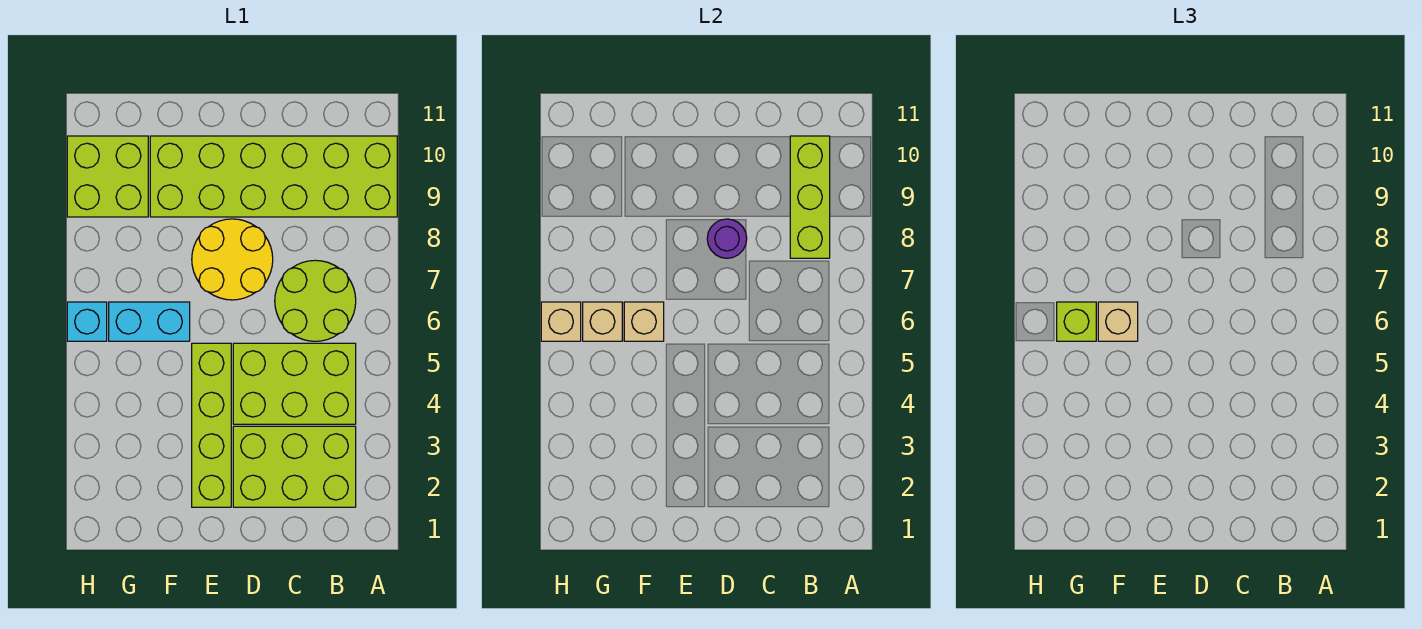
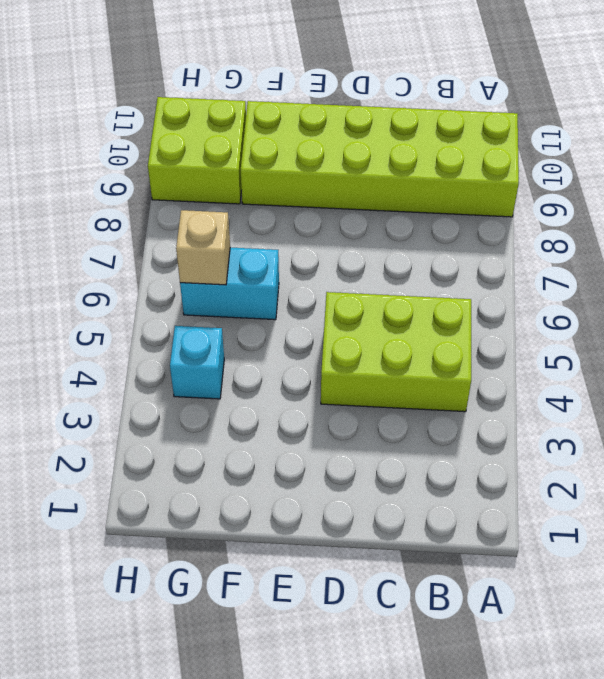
cyan brick G4 level 1 -> cyan brick H6 level 1
none -> lime brick B2:D3 level 1
none -> lime round brick B6:C7 level 1
none -> yellow round brick D7:E8 level 1

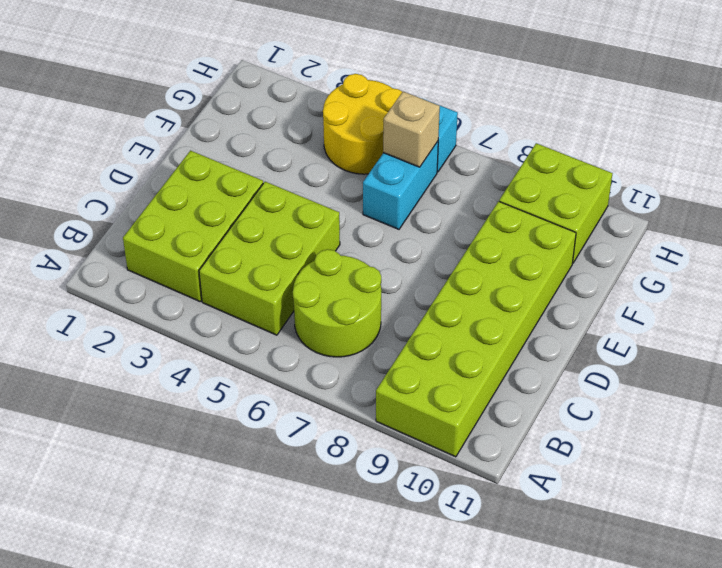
yellow round brick G4:H5 level 1 -> yellow round brick D7:E8 level 1
none -> lime brick E2:E5 level 1
none -> lime brick B8:B10 level 2
none -> purple round brick D8 level 2

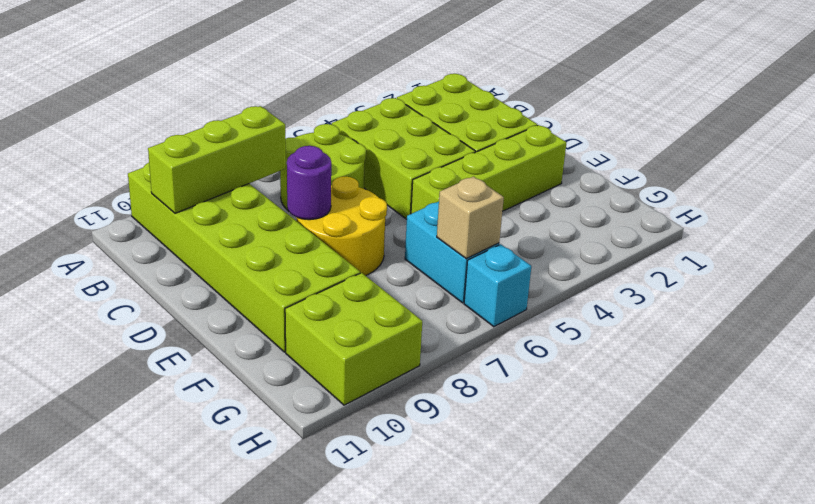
none -> tan brick F6 level 2
none -> tan brick H6 level 2
none -> tan brick F6 level 3

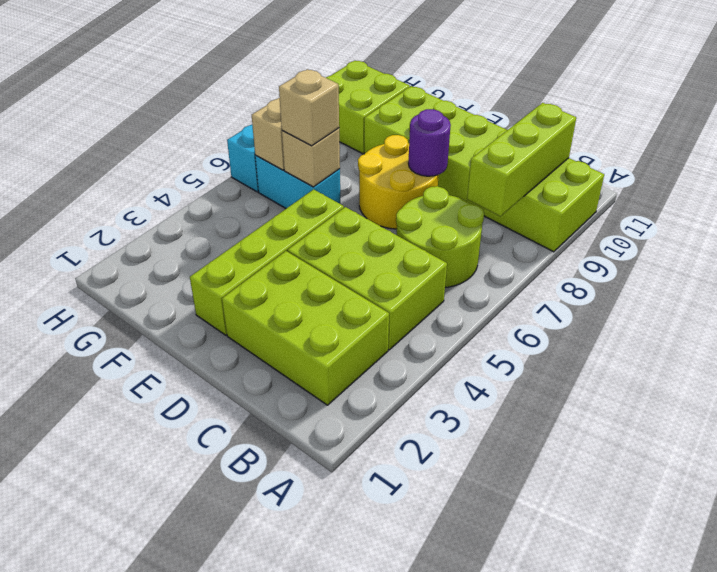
none -> tan brick H6 level 2
none -> lime brick G6 level 3

